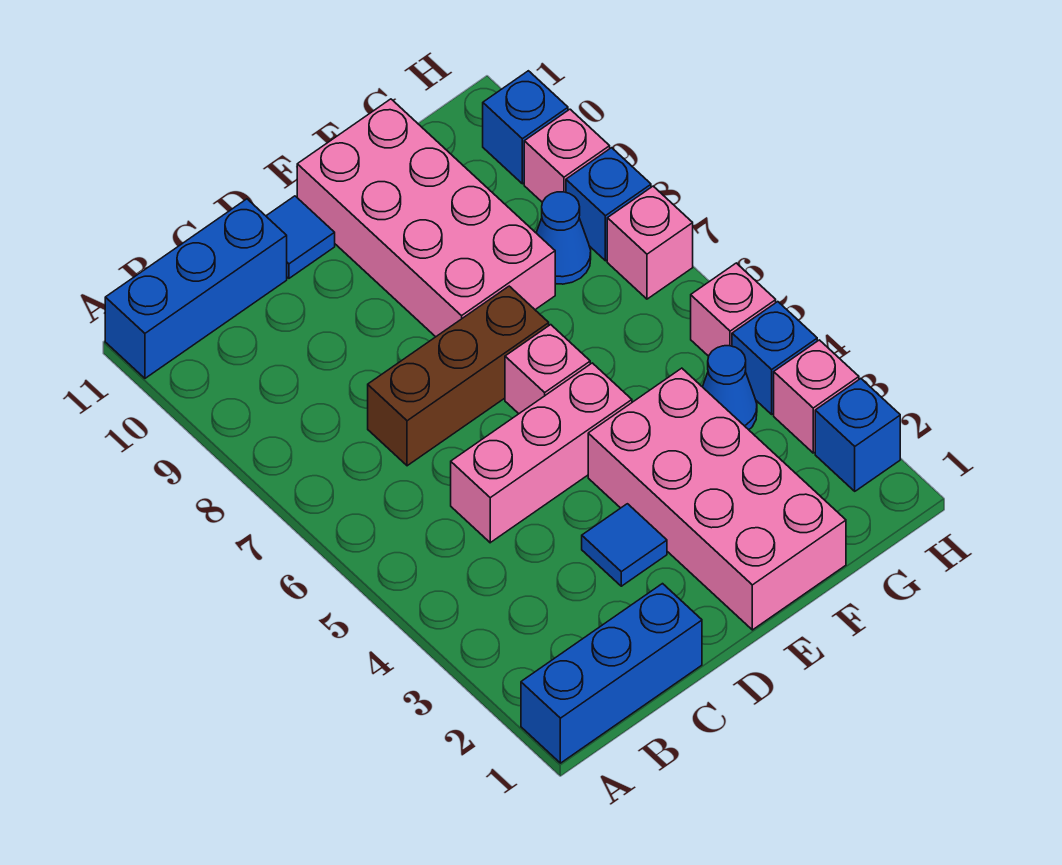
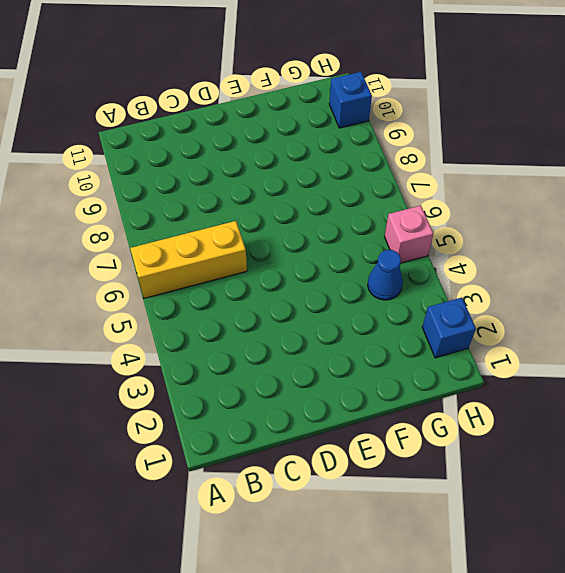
yellow brick A6:C6 level 1 -> none
none -> blue brick A1:C1 level 1
none -> blue brick A11:C11 level 1
none -> pink brick C5:E5 level 1

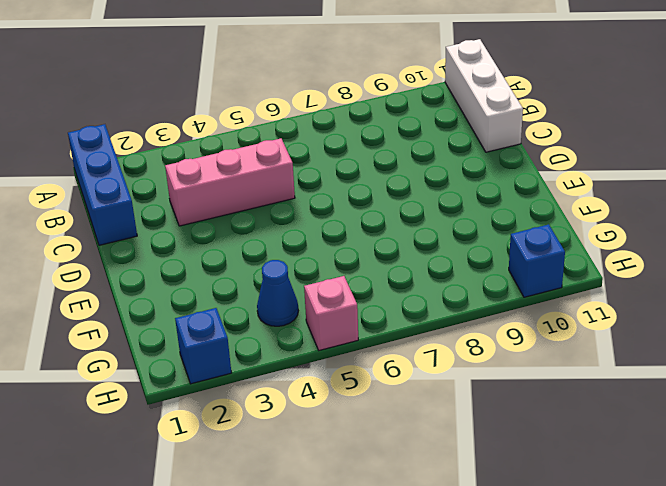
white brick A11:C11 level 1 -> blue brick A11:C11 level 1
pink brick C3:C5 level 1 -> pink brick C5:E5 level 1
none -> brown brick C7:E7 level 1
none -> blue tile D3 level 1
none -> blue tile D11 level 1

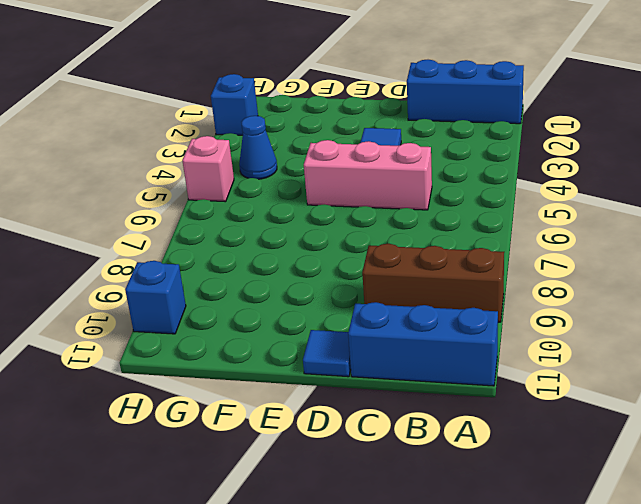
brown brick A9:C9 level 1 -> brown brick C7:E7 level 1
none -> pink brick E1:F4 level 1
none -> pink brick E6 level 1
none -> pink brick E8:F11 level 1

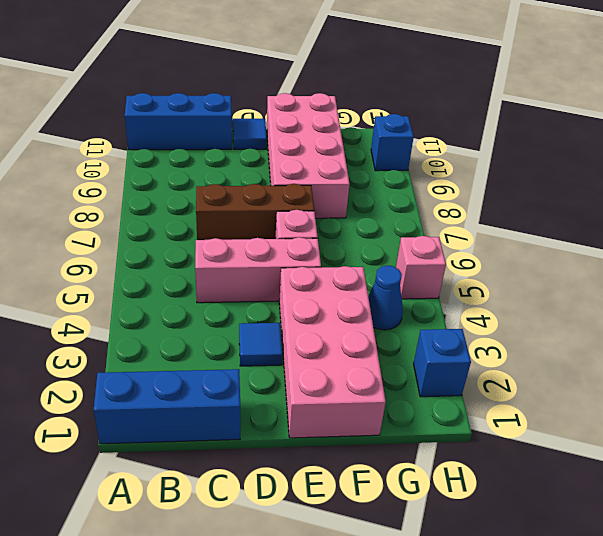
none -> blue cone G8 level 1
none -> pink brick H3 level 1
none -> blue brick H4 level 1

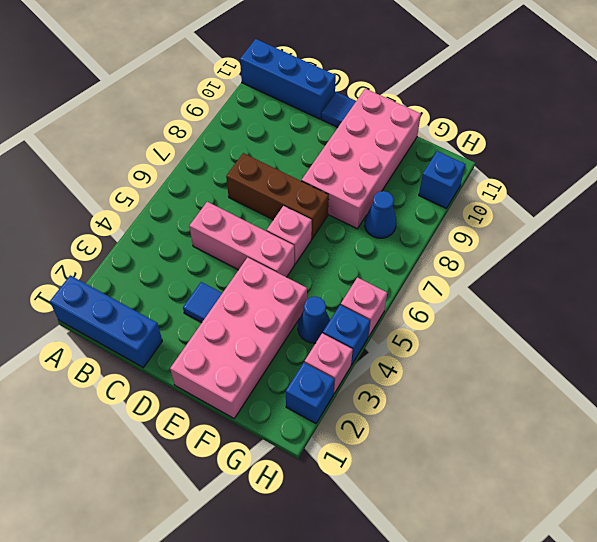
none -> pink brick H7 level 1
none -> blue brick H8 level 1
none -> pink brick H9 level 1

